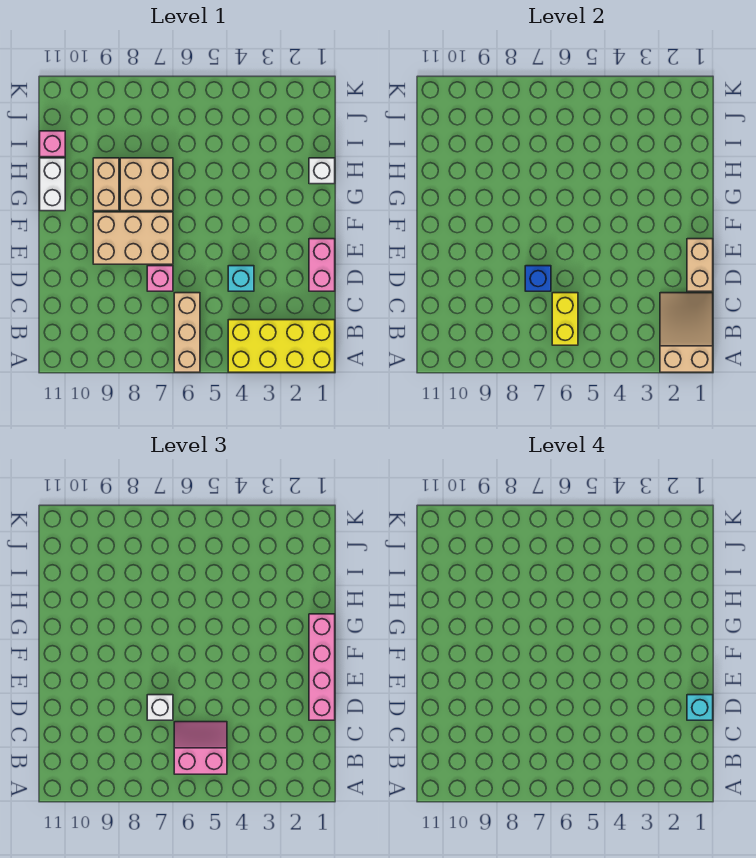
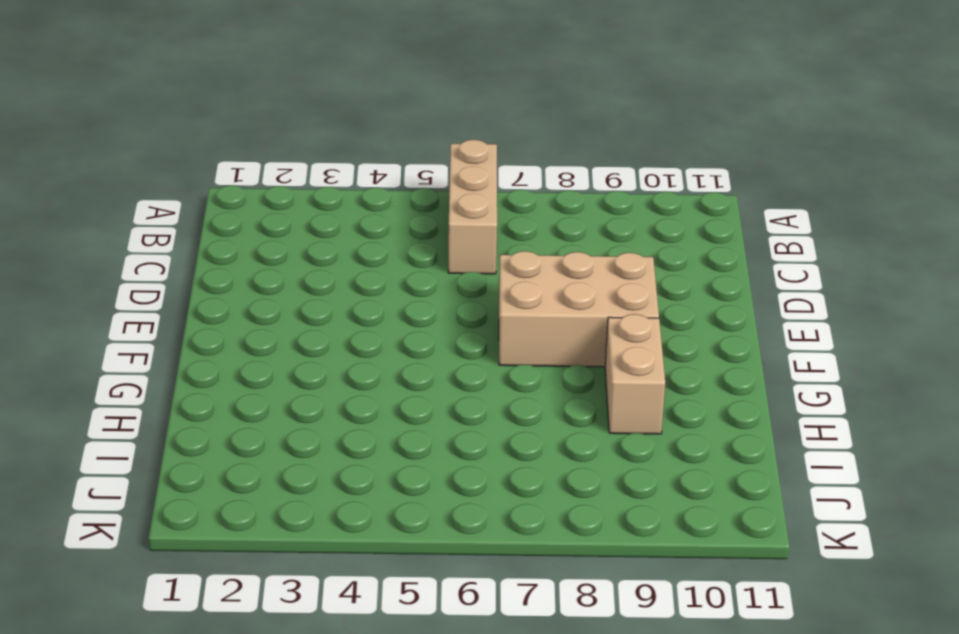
none -> yellow brick A1:B4 level 1
none -> pink brick D1:E1 level 1
none -> cyan brick D4 level 1

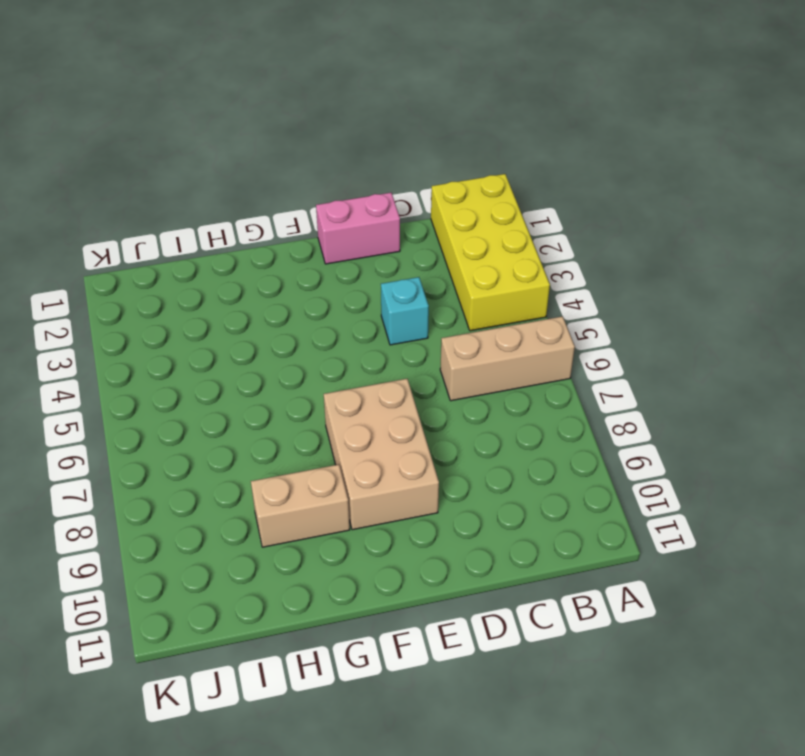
none -> pink brick D7 level 1
none -> tan brick G7:H8 level 1
none -> white brick G11:H11 level 1

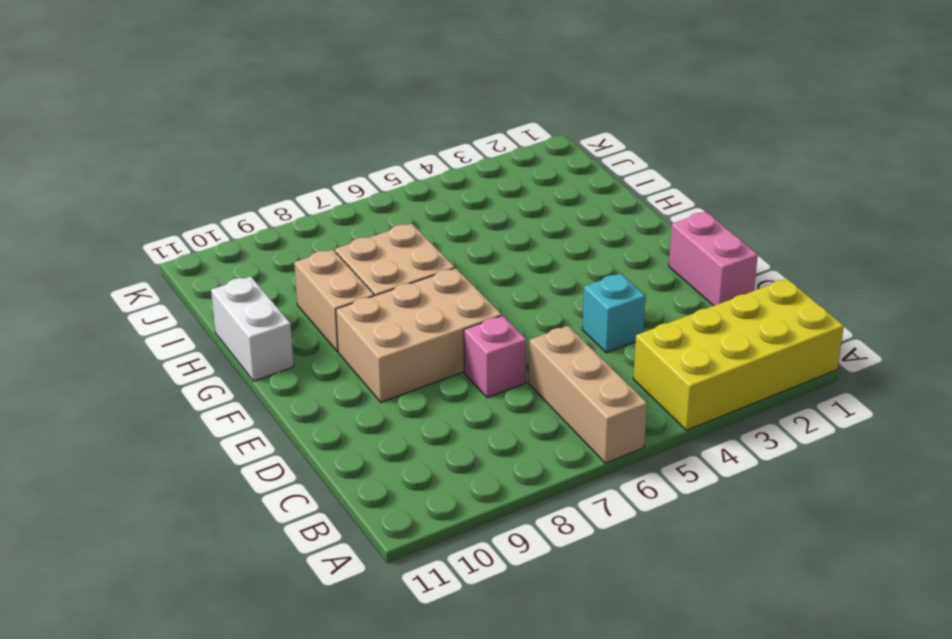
none -> white brick H1 level 1
none -> pink brick I11 level 1
none -> tan slope A1:C2 level 2 top A

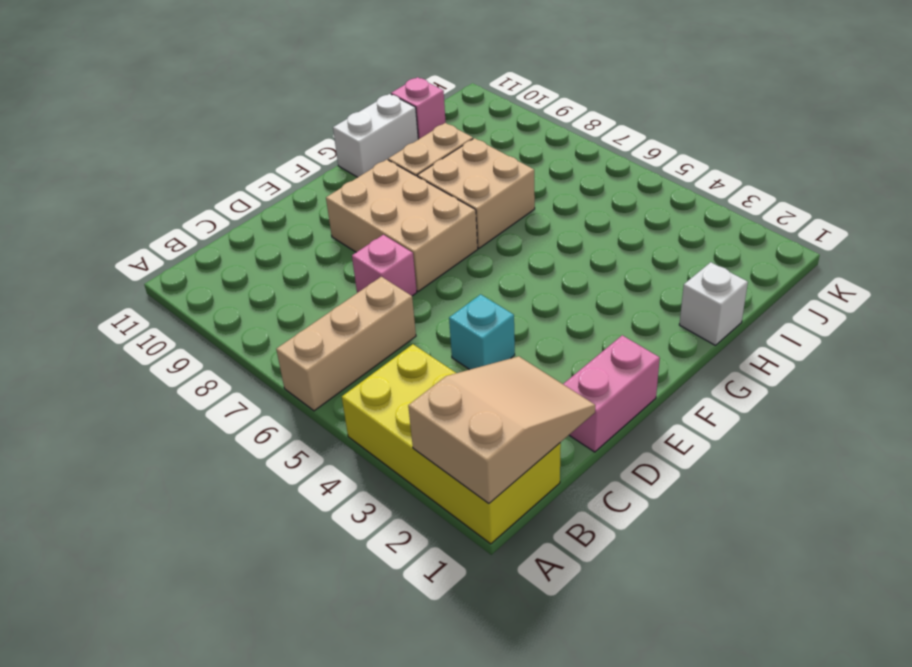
none -> yellow brick B6:C6 level 2
none -> tan brick D1:E1 level 2
none -> blue brick D7 level 2

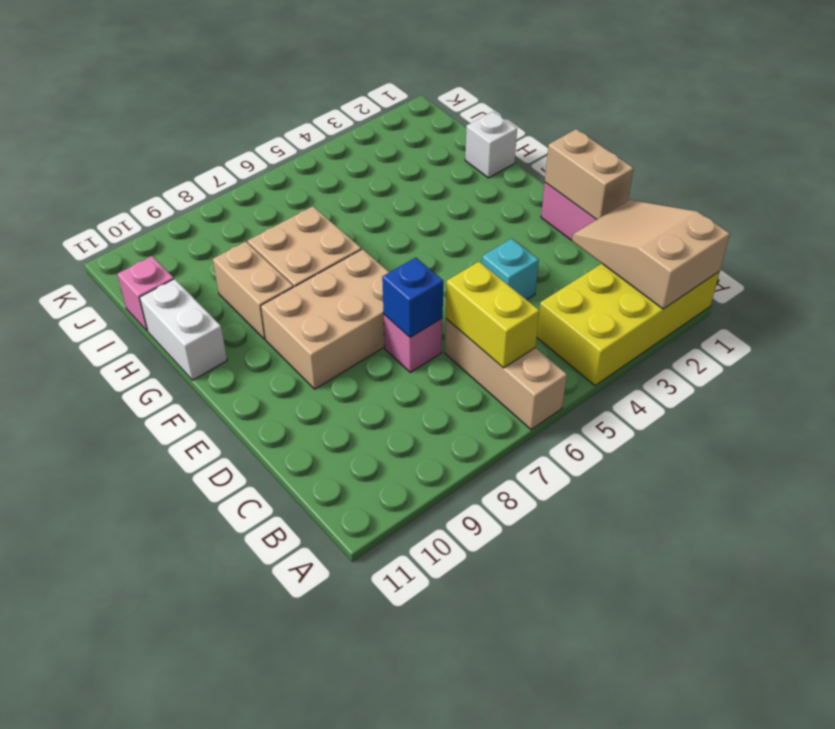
none -> pink slope B5:C6 level 3 top B
none -> pink brick D1:G1 level 3
none -> white brick D7 level 3

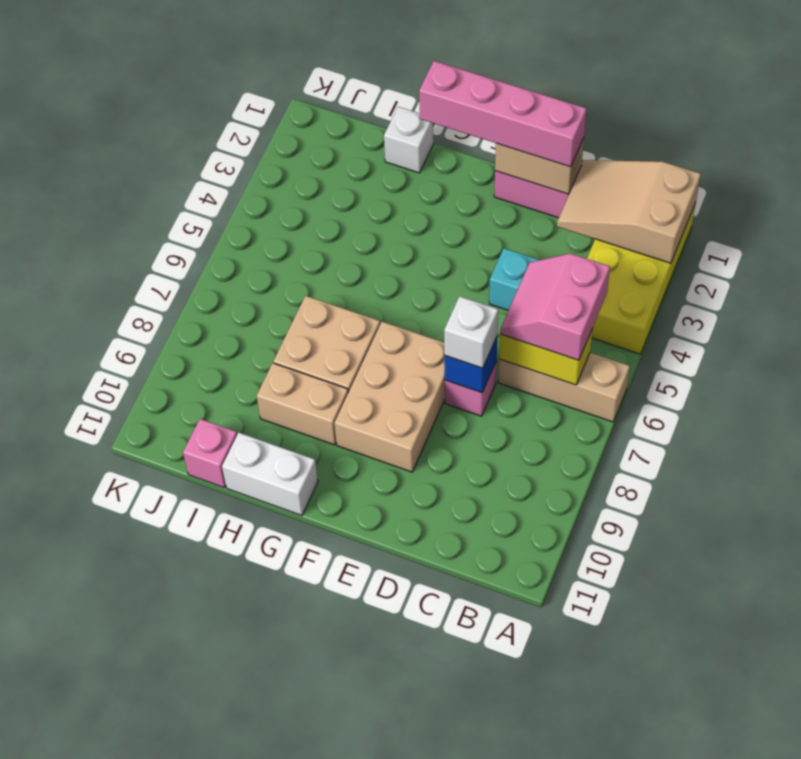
none -> cyan brick D1 level 4

